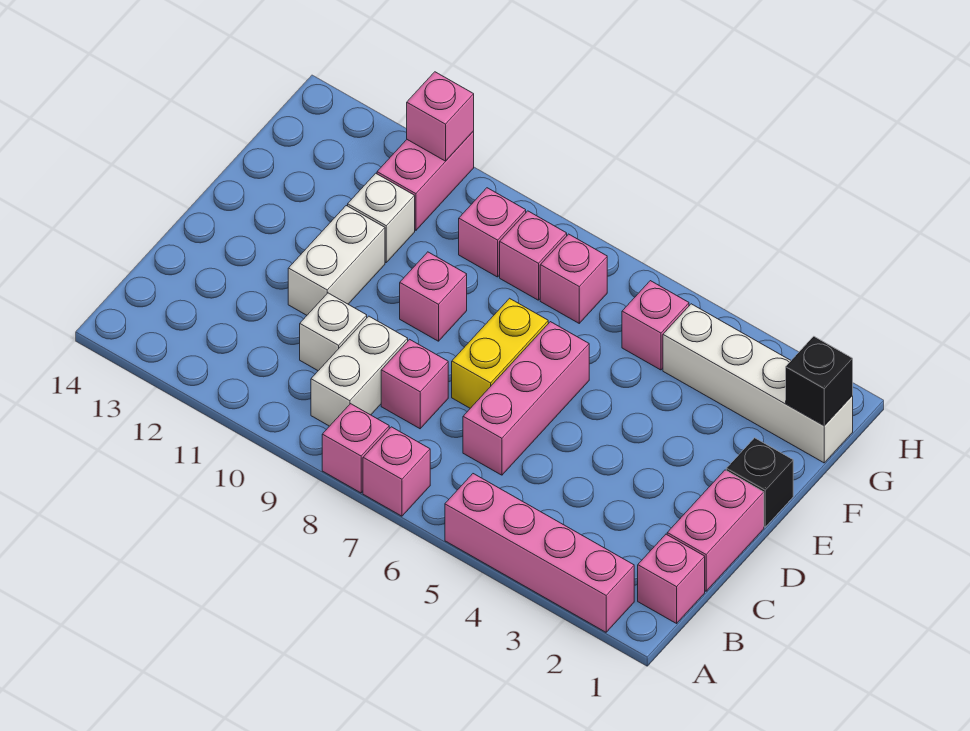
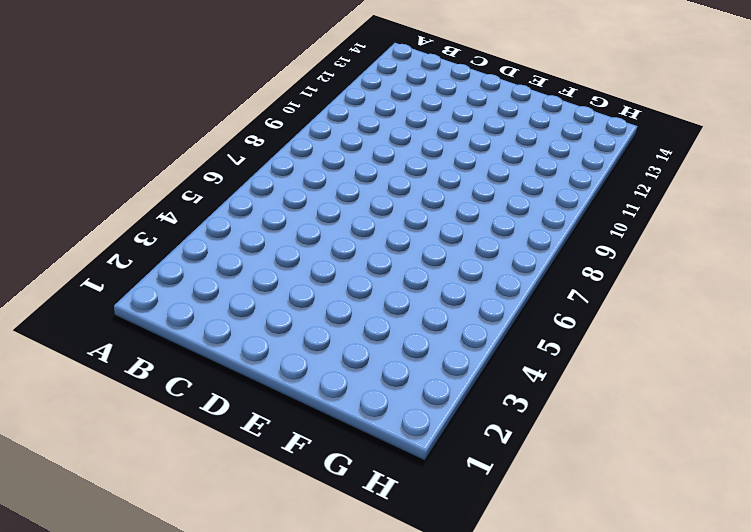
none -> pink brick A2:A5 level 1
none -> pink brick A7 level 1
none -> pink brick A8 level 1

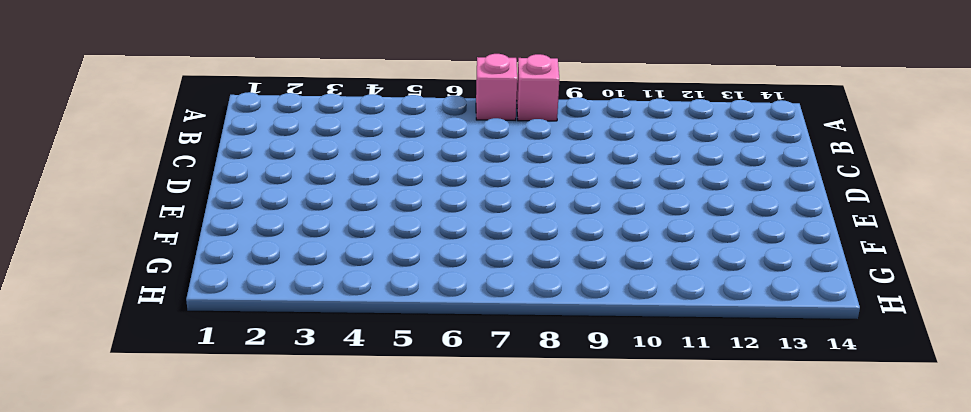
none -> pink brick A2:A5 level 1
none -> pink brick B1 level 1
none -> white brick B9:C9 level 1

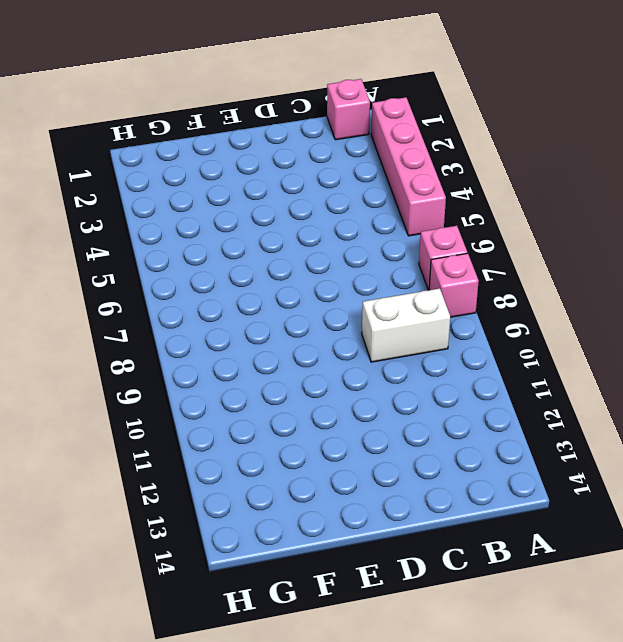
none -> pink brick C1:D1 level 1
none -> pink brick C6:E6 level 1
none -> pink brick C8 level 1

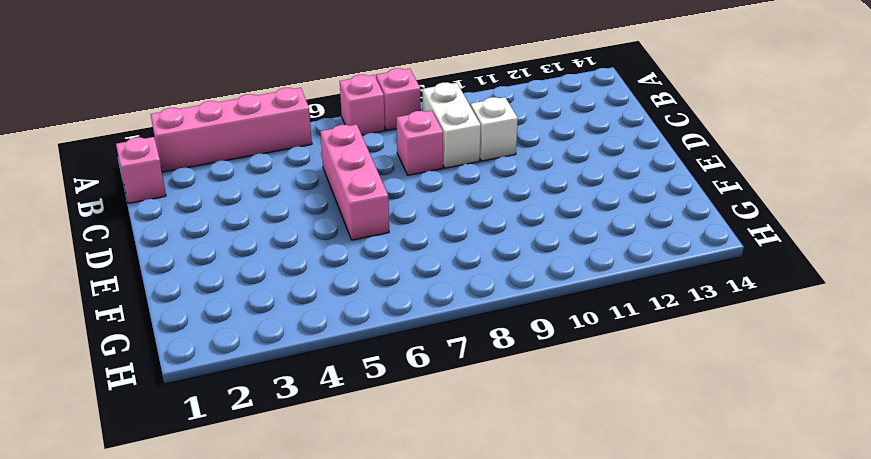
none -> pink brick C1:D1 level 1
none -> yellow brick D7:E7 level 1
none -> white brick D11:E11 level 1

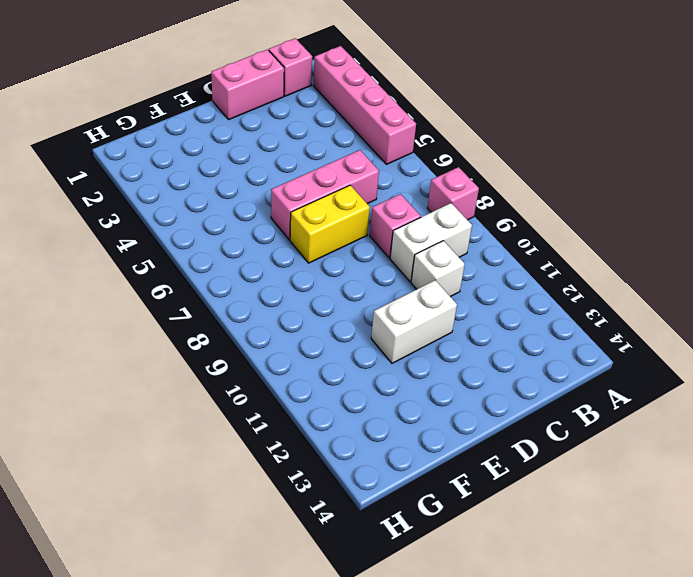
none -> pink brick A7 level 1
none -> black brick E1 level 1
none -> pink brick E9 level 1

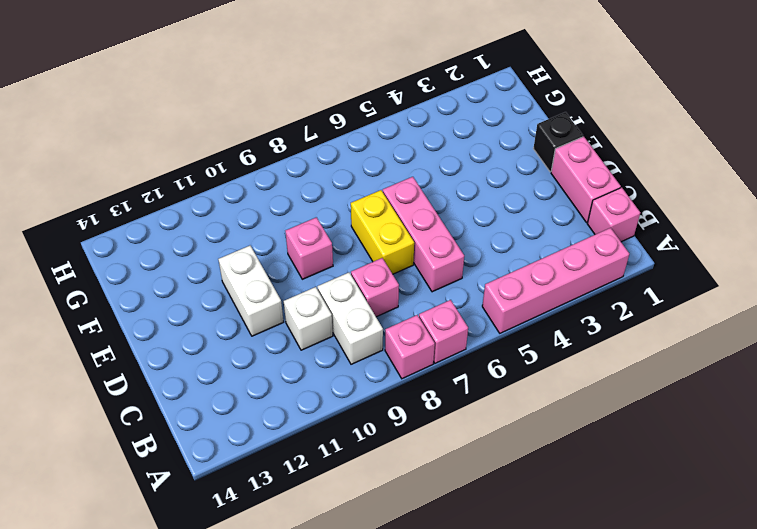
none -> white brick F11 level 1
none -> white brick G1:G4 level 1
none -> pink brick G5 level 1

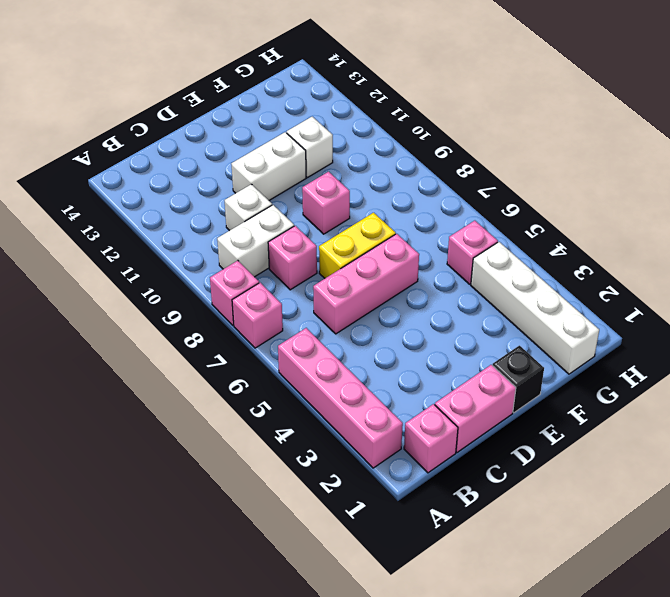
none -> pink brick G7 level 1
none -> pink brick G8 level 1
none -> pink brick G9 level 1

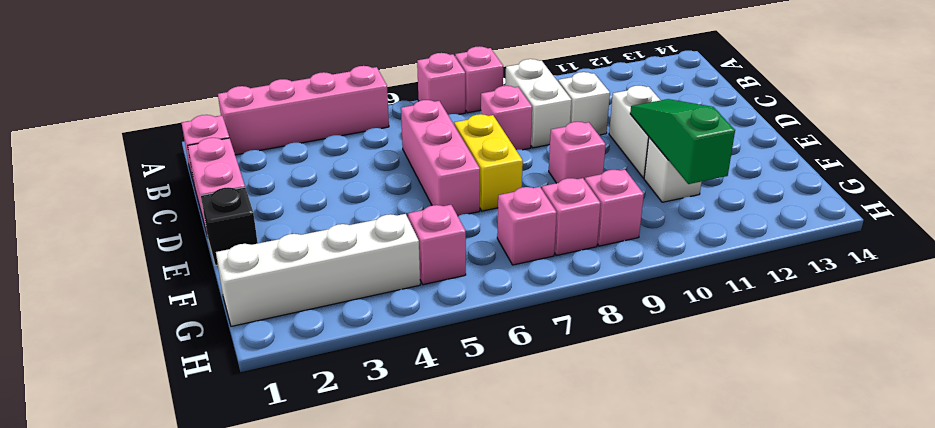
green slope E11:G11 level 2 top G -> none
none -> pink brick G11:H11 level 1
none -> black brick G1 level 2
none -> pink brick H11 level 2

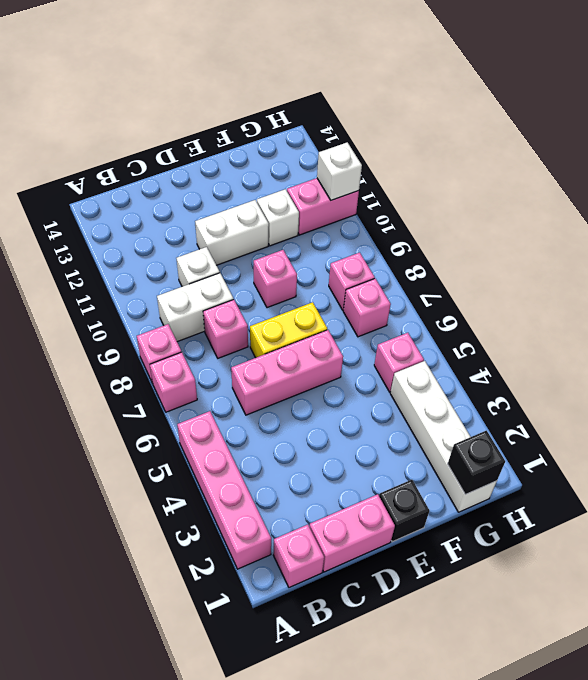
white brick H11 level 2 -> pink brick H11 level 2
none -> pink brick G9 level 1

